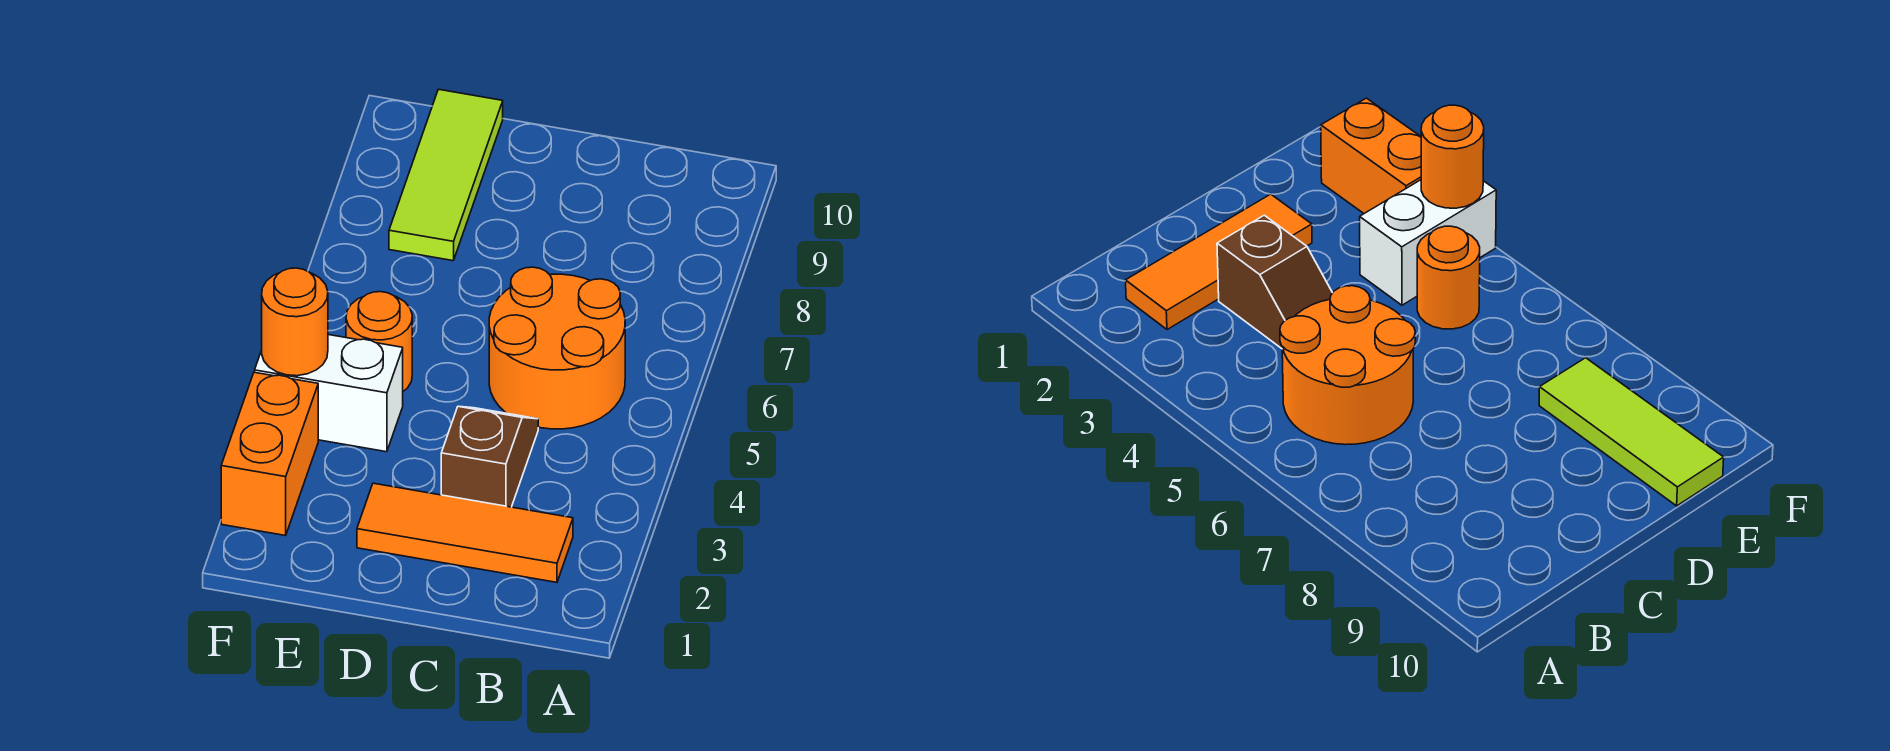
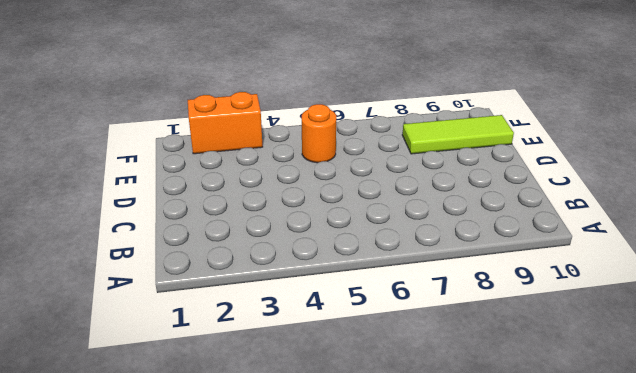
none -> orange tile B2:D2 level 1
none -> orange round brick B5:C6 level 1

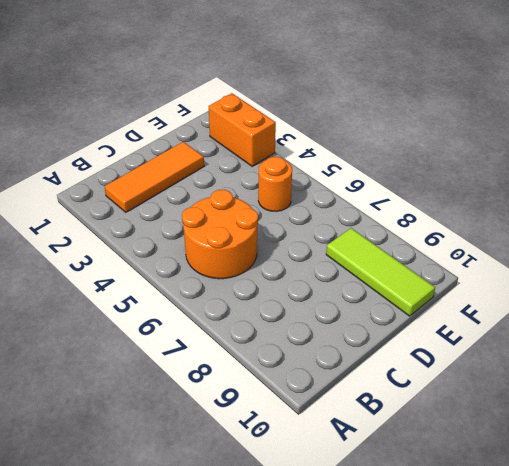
none -> brown slope C3:C4 level 1 top 3
none -> white brick E4:F4 level 1

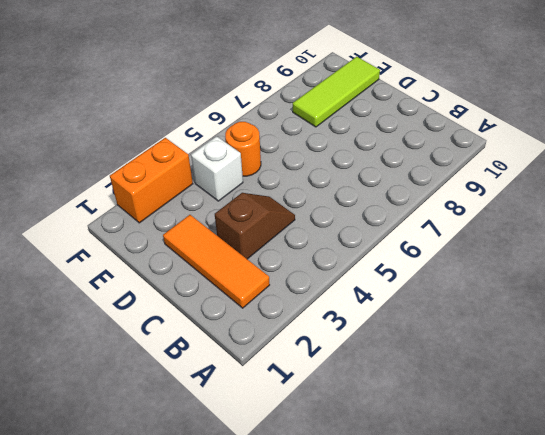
white brick E4 level 1 -> white brick E4:F4 level 1
none -> orange round brick B5:C6 level 1
none -> orange round brick F4 level 2

